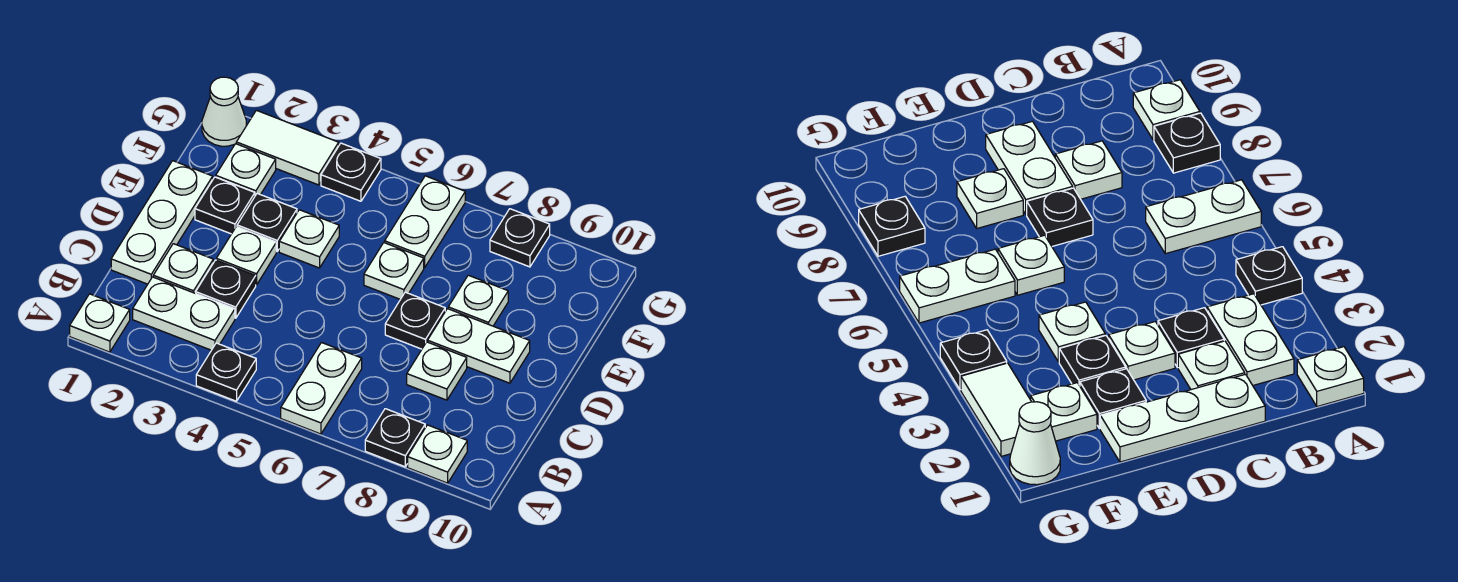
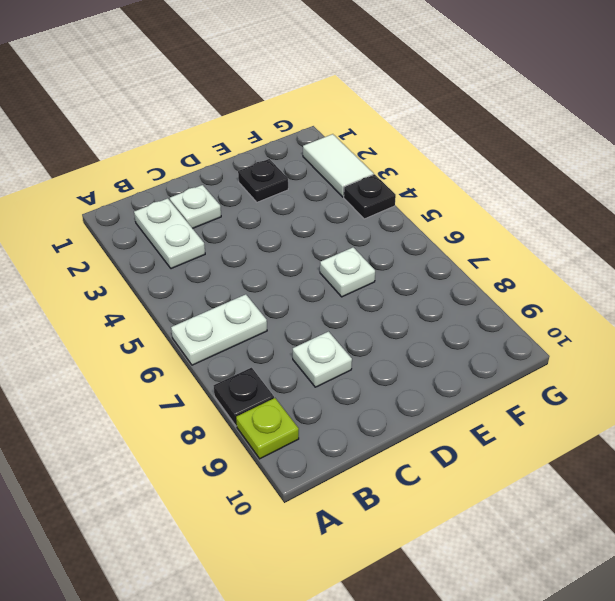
lime plate A9 level 1 -> white plate A9 level 1
none -> white plate A1 level 1
none -> black plate A4 level 1
none -> white plate C1:E1 level 1

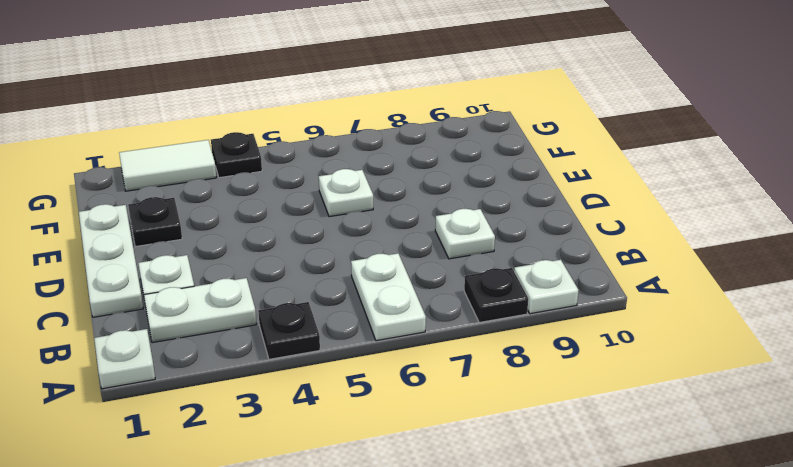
none -> black plate C3 level 1
none -> white plate D3 level 1
none -> black plate D7 level 1

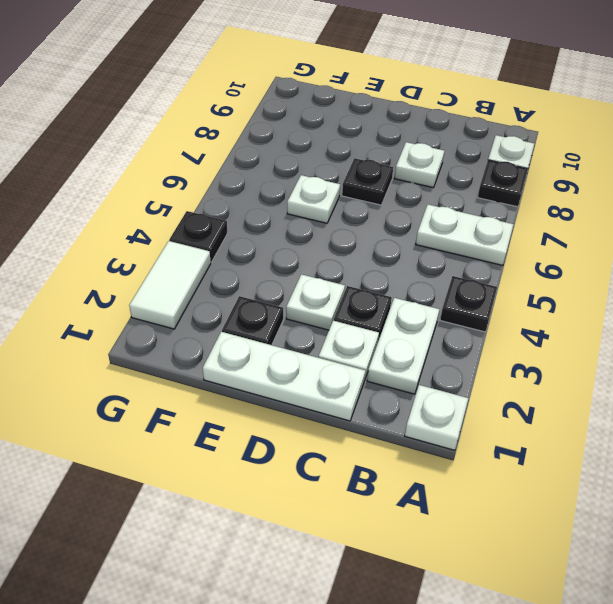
none -> white plate D8:D9 level 1
none -> black plate E3 level 1
none -> white plate E4 level 1

